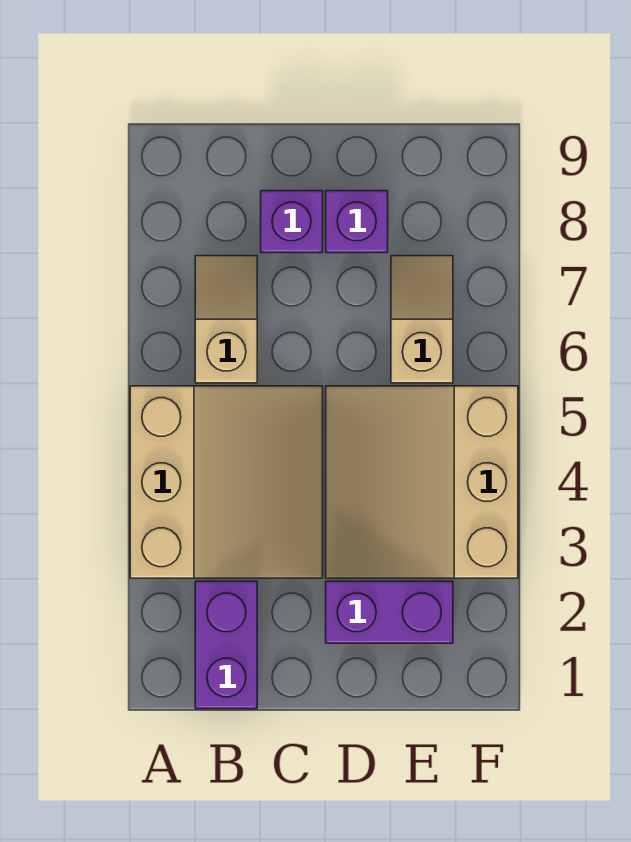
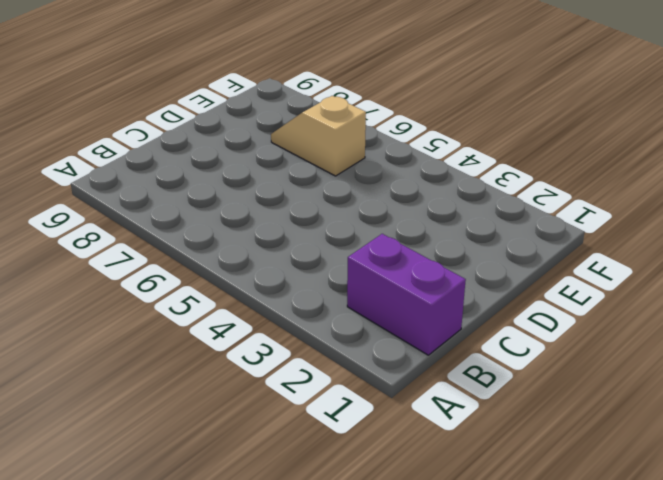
none -> tan slope A3:C5 level 1 top A
none -> tan slope B6:B7 level 1 top 6

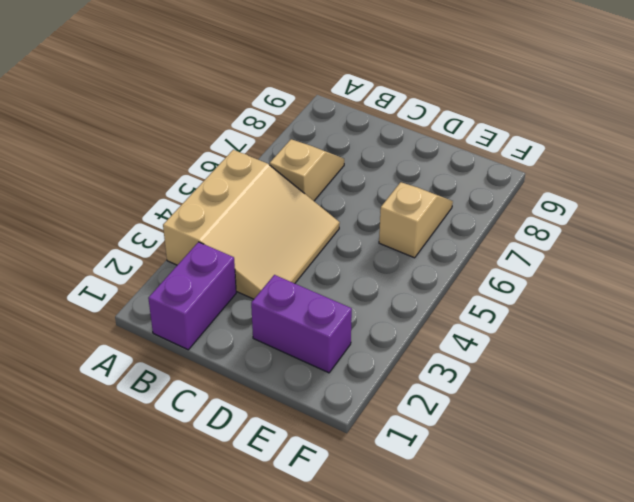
none -> purple brick C8 level 1
none -> tan slope D3:F5 level 1 top F

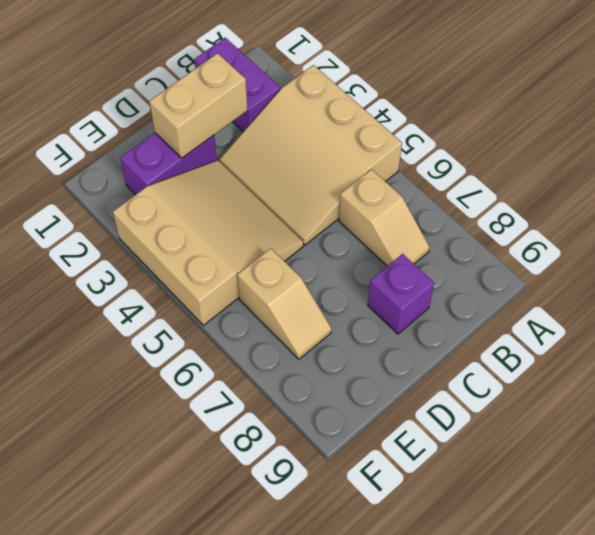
tan brick C2:D2 level 2 -> none
none -> purple brick D8 level 1

